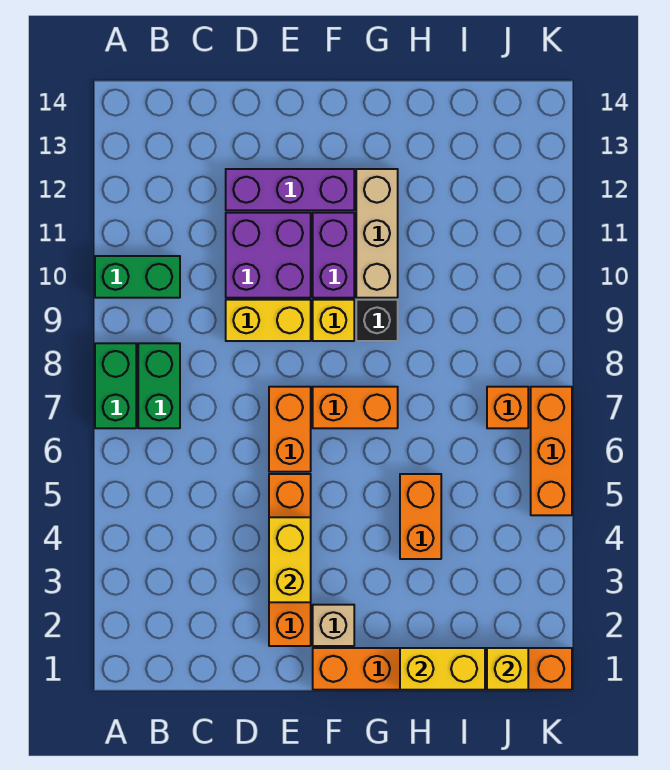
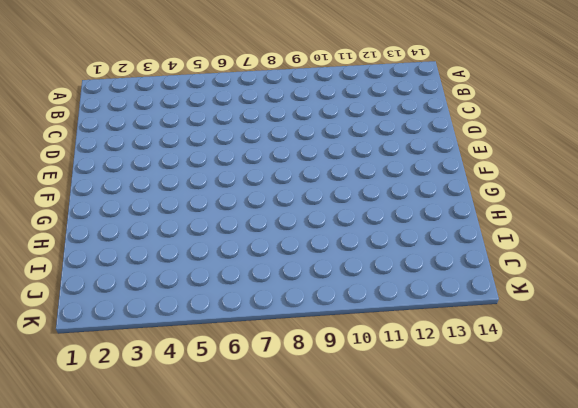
none -> green brick A7:A8 level 1
none -> green brick A10:B10 level 1
none -> green brick B7:B8 level 1

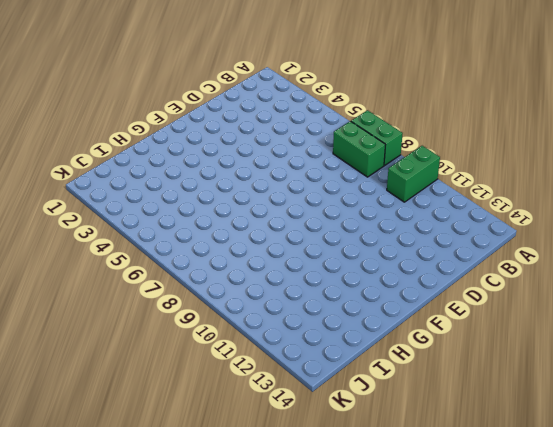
none -> yellow brick D9:E9 level 1
none -> purple brick D10:E11 level 1
none -> purple brick D12:F12 level 1

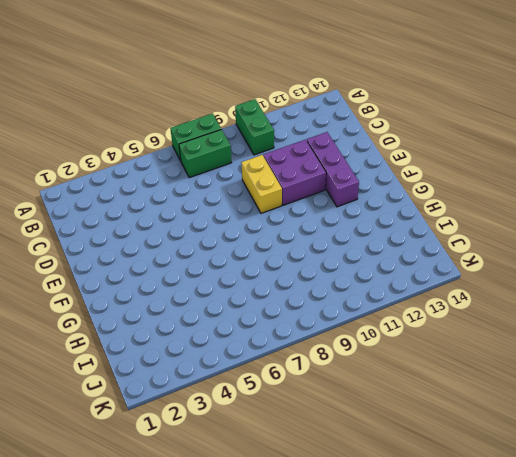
none -> orange brick E2:E5 level 1
none -> orange brick E6:E7 level 1
none -> orange brick F1:K1 level 1

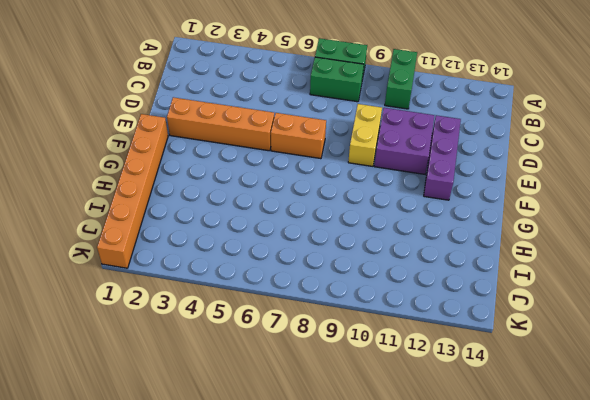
none -> tan brick F2 level 1
none -> orange brick F7:G7 level 1
none -> yellow brick F9 level 1

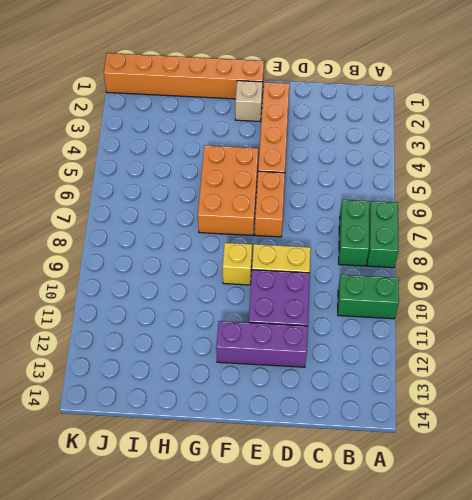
orange brick F5:G7 level 1 -> orange brick F7:G7 level 1
none -> purple brick F10:F11 level 1
none -> black brick G9 level 1
none -> tan brick G10:G12 level 1

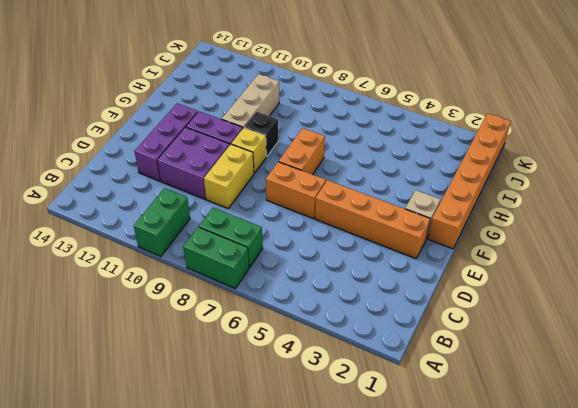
tan brick G10:I10 level 1 -> tan brick G10:G12 level 1
none -> orange brick H4:H5 level 1
none -> orange brick J7 level 1
none -> orange brick K5:K7 level 1

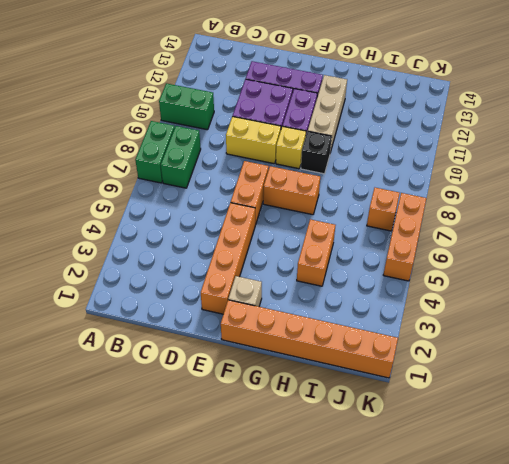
none -> yellow brick E3:E4 level 2
none -> yellow brick H1:I1 level 2
none -> yellow brick J1 level 2

